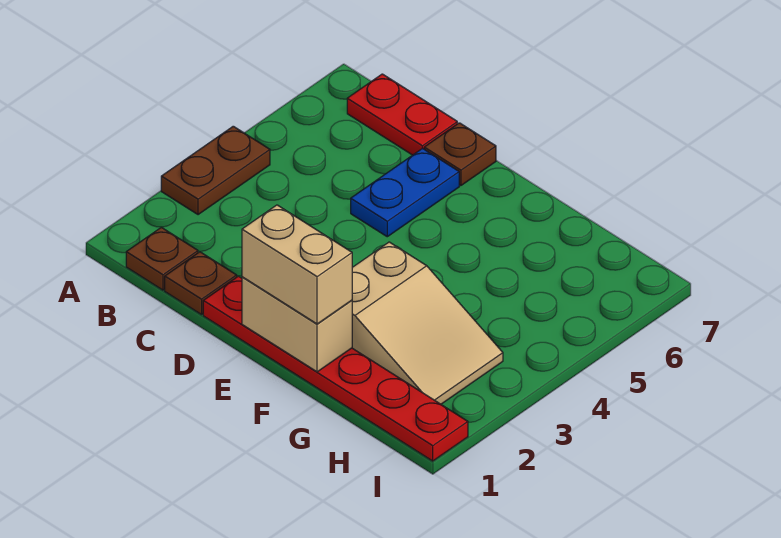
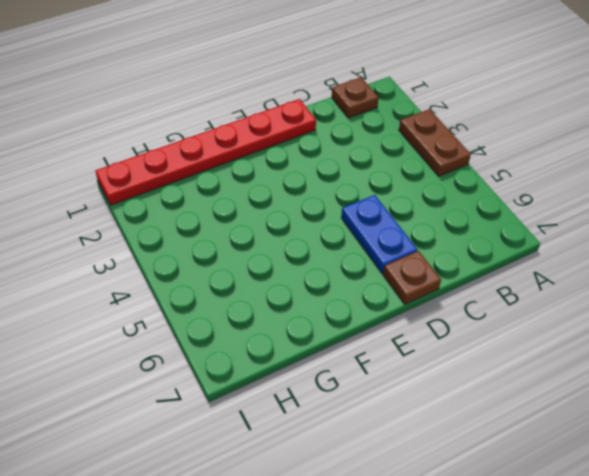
none -> red plate B7:C7 level 1
none -> brown plate C1 level 1

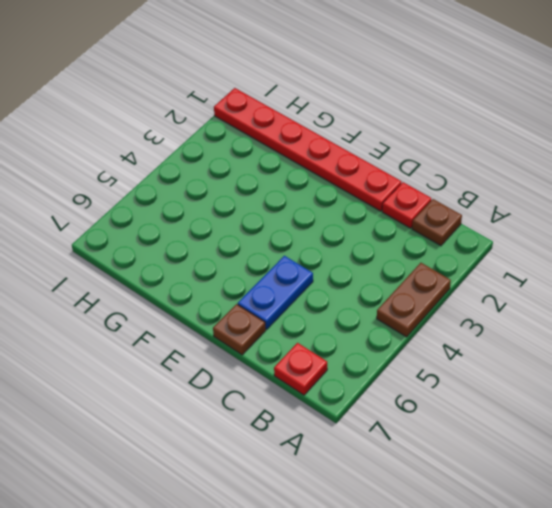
red plate B7 level 1 -> red plate B7:C7 level 1
red plate C1 level 1 -> brown plate C1 level 1
none -> tan slope F2:H3 level 1 top F
none -> tan brick E1:F1 level 2

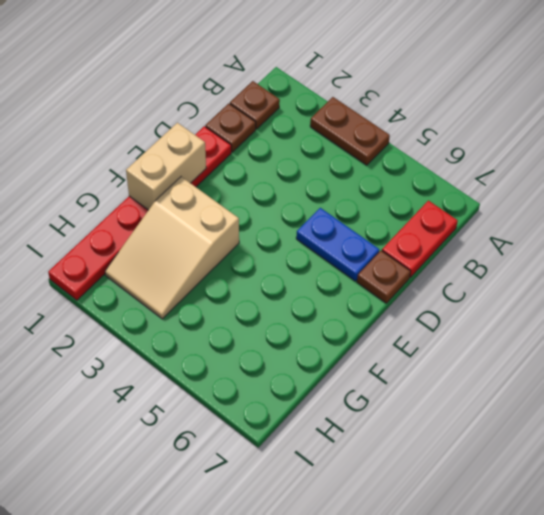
none -> tan brick E1:F1 level 3

